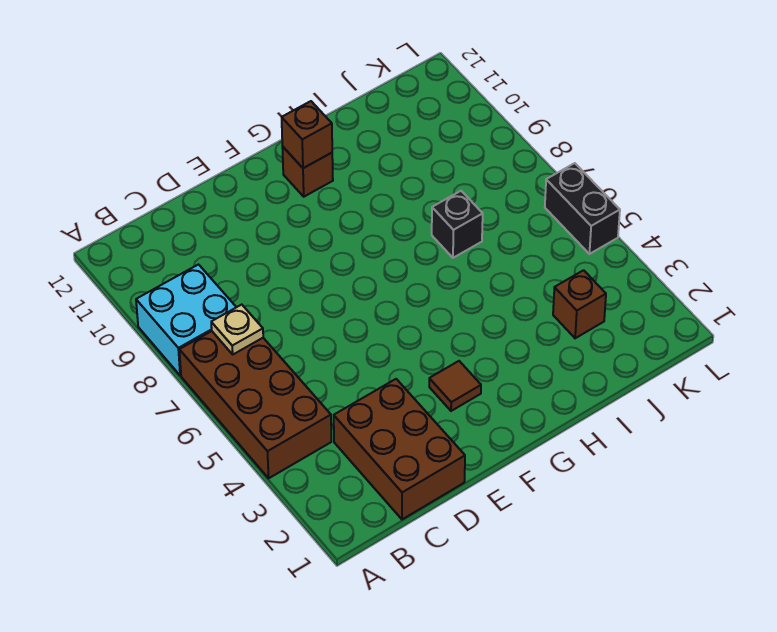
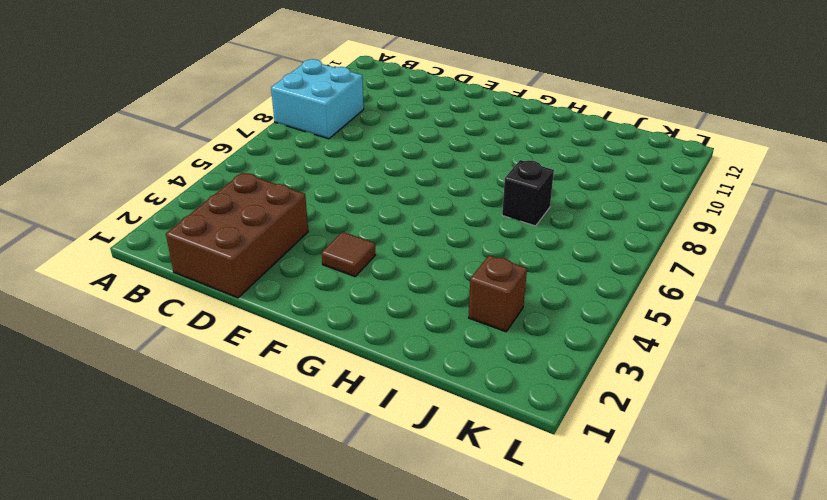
none -> brown brick A4:B7 level 1
none -> brown brick G11 level 1

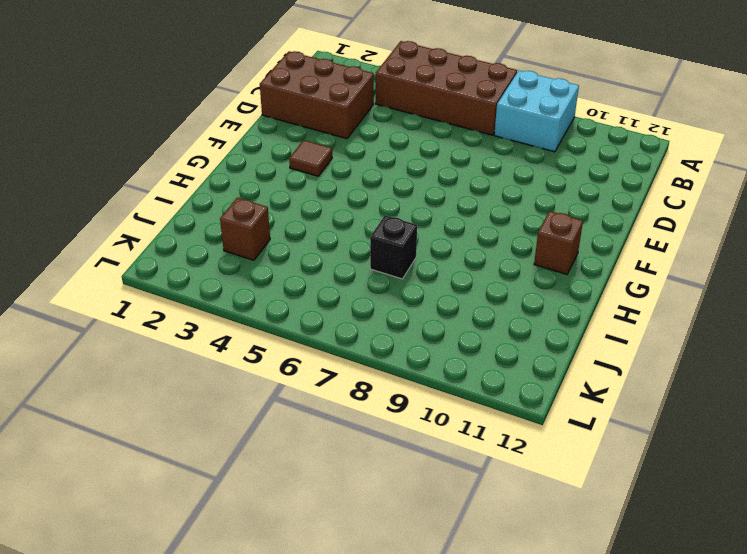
none -> black brick L5:L6 level 1
none -> tan plate B7 level 2

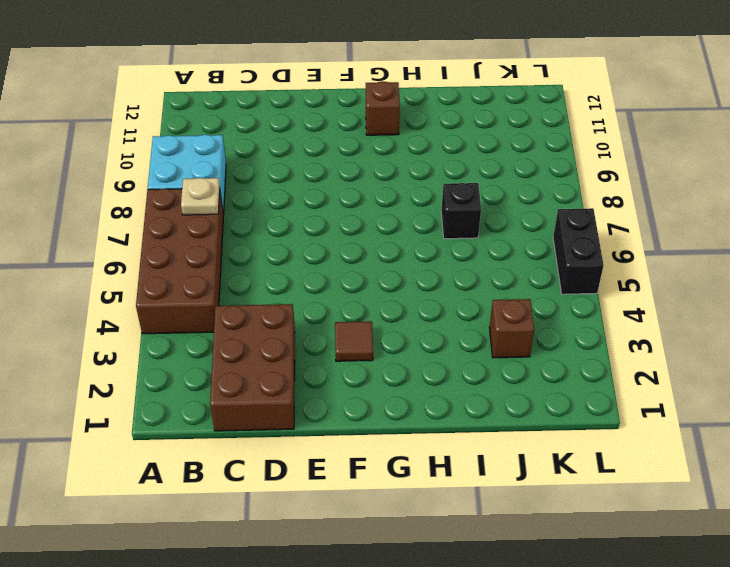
none -> brown brick G11 level 2

